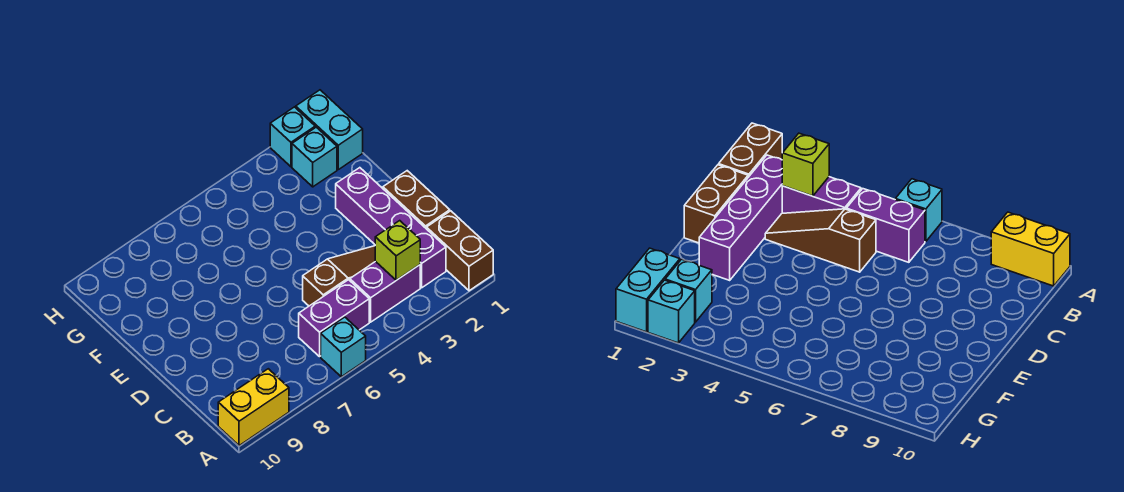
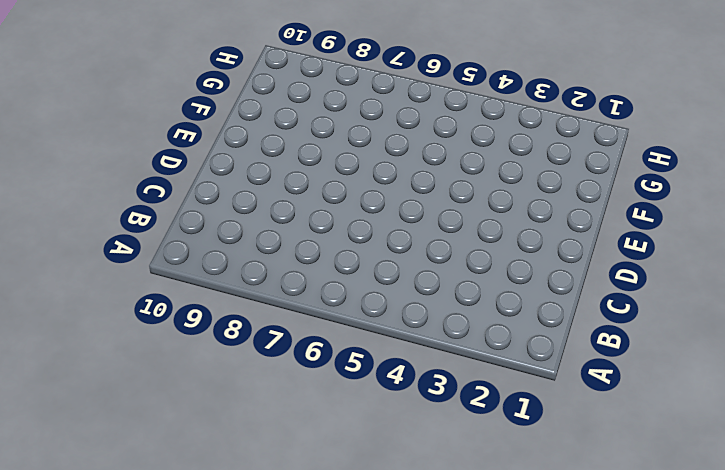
none -> brown brick A1:B1 level 1
none -> cyan brick A6 level 1
none -> yellow brick A9:A10 level 1

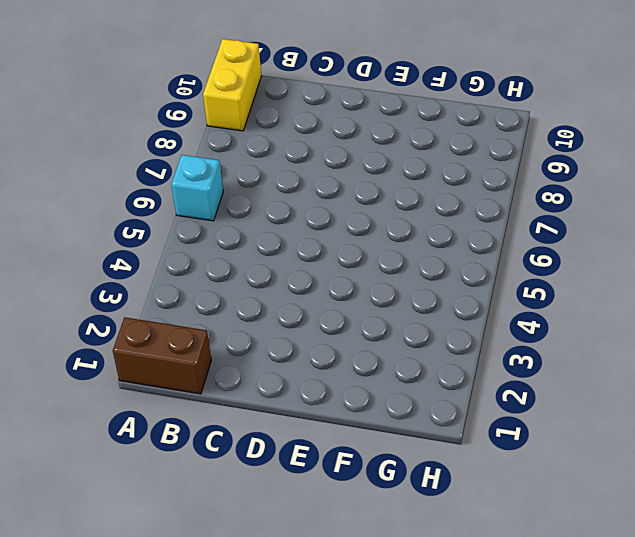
none -> purple brick B2:E2 level 1
none -> purple brick B3:B4 level 1
none -> purple brick B5:B6 level 1

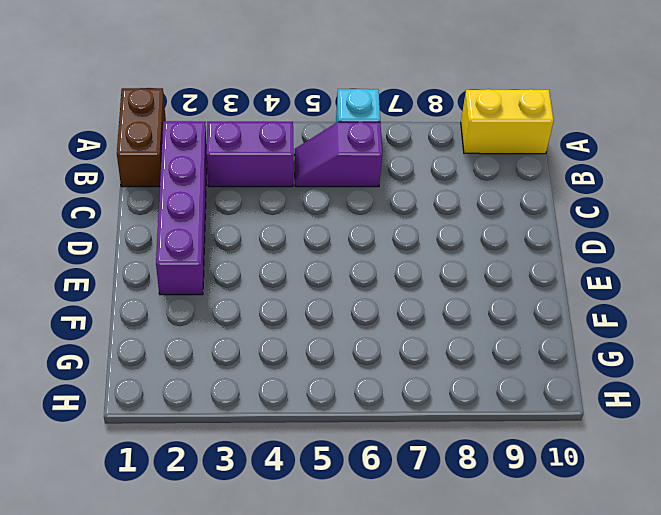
purple slope B5:B6 level 1 top 6 -> purple brick B5:B6 level 1
none -> brown brick C1:D1 level 1
none -> brown slope C3:C5 level 1 top 5
none -> cyan brick G1:H1 level 1

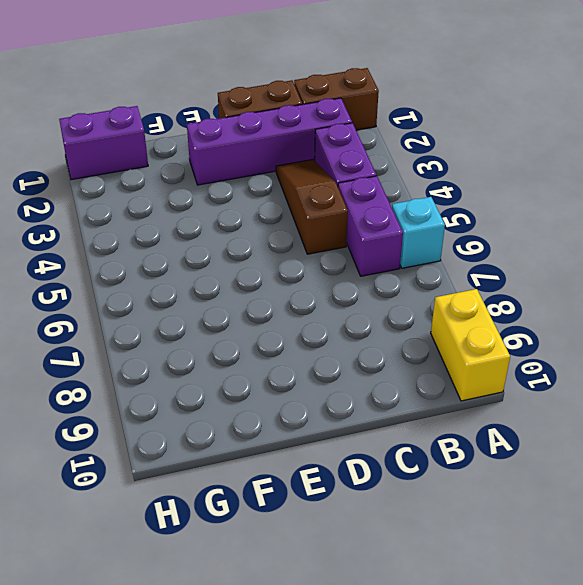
purple brick G1:H1 level 1 -> cyan brick G1:H1 level 1
none -> cyan brick G2 level 1
none -> cyan brick H2 level 1
none -> lime brick B3 level 2

